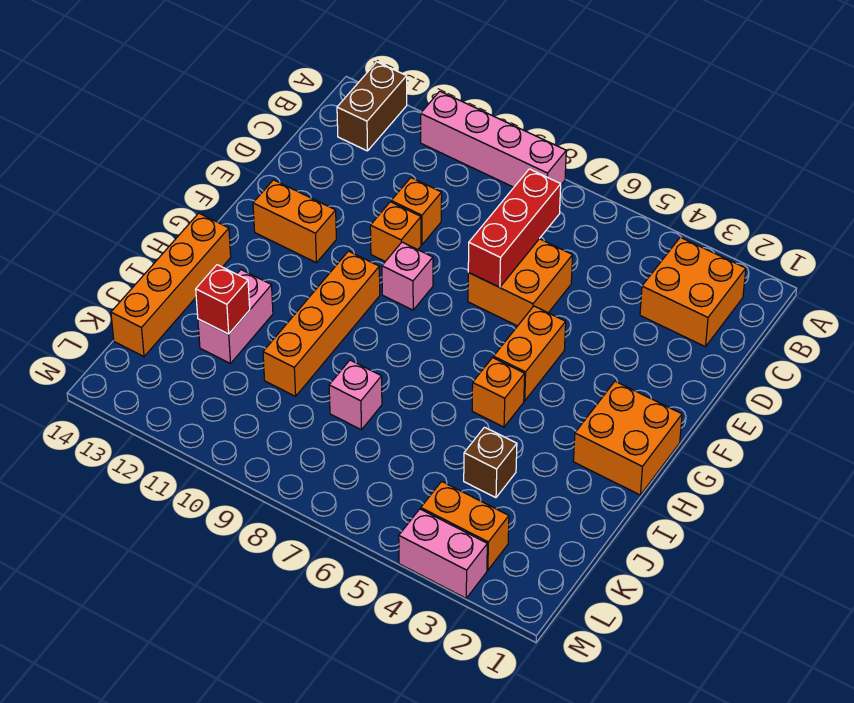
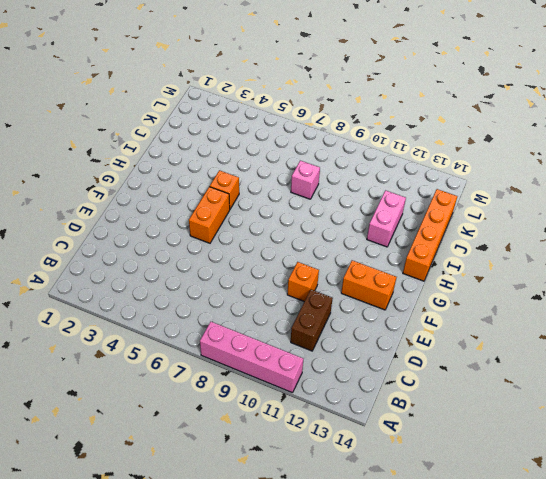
brown brick C11:D11 level 1 -> brown brick A13:B13 level 1
none -> orange brick B2:C3 level 1
none -> orange brick D6:E7 level 1
none -> orange brick D10 level 1

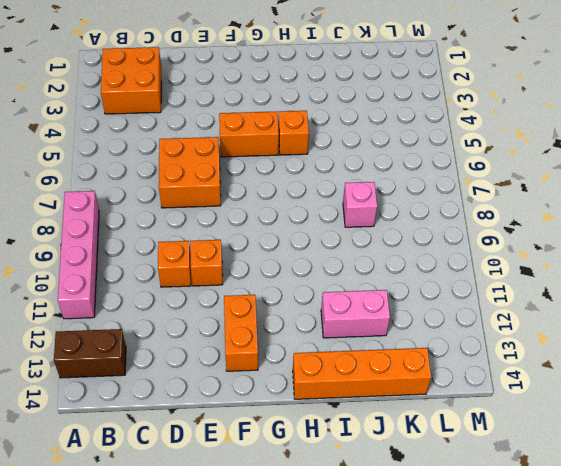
none -> pink brick F9 level 1
none -> orange brick G1:H2 level 1
none -> orange brick G10:J10 level 1

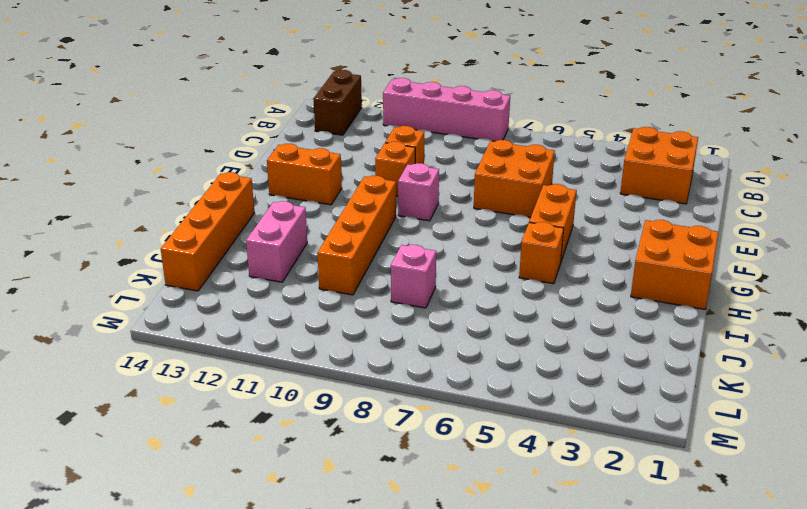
none -> brown brick J4 level 1
none -> orange brick L3:L4 level 1
none -> pink brick M3:M4 level 1

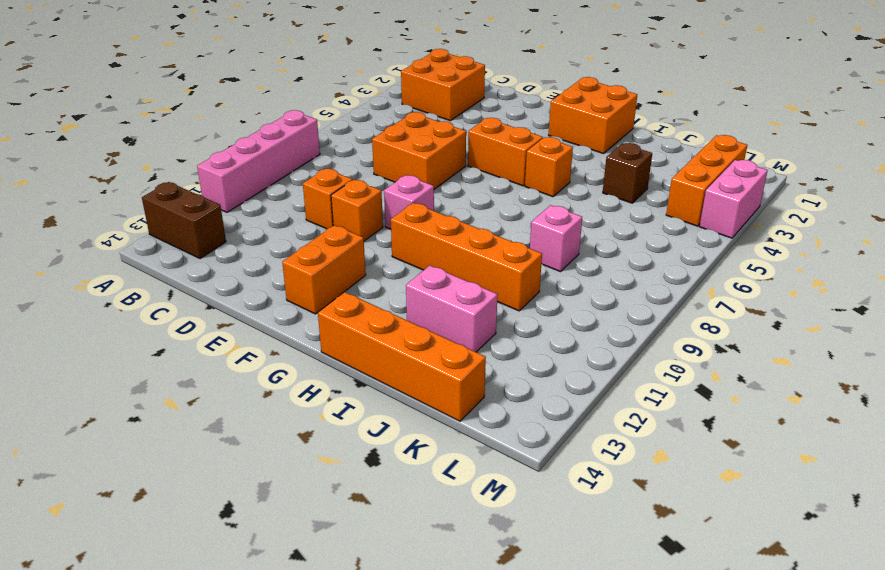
orange brick L2:L4 level 1 -> orange brick L3:L4 level 1
none -> red brick C7:E7 level 2
none -> red brick J12 level 2

